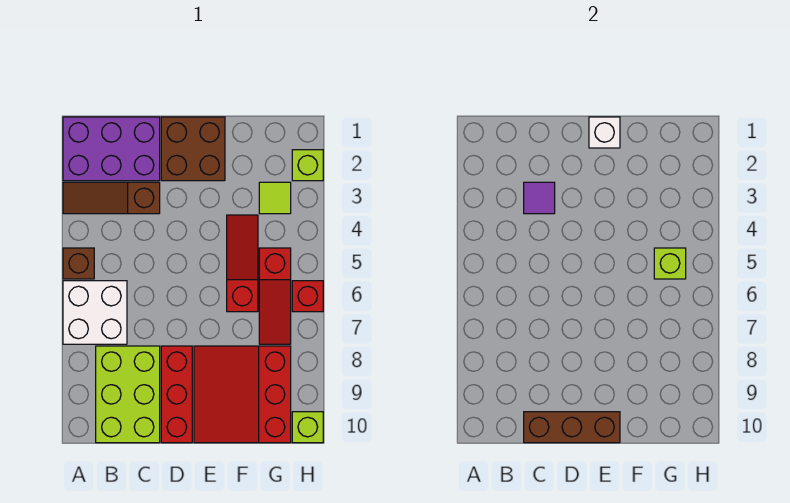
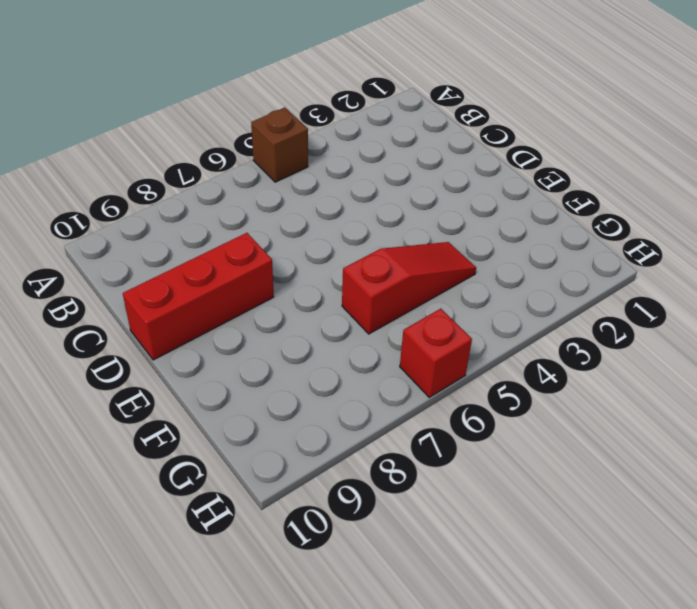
none -> purple brick A1:C2 level 1
none -> brown slope A3:C3 level 1 top C
none -> white brick A6:B7 level 1

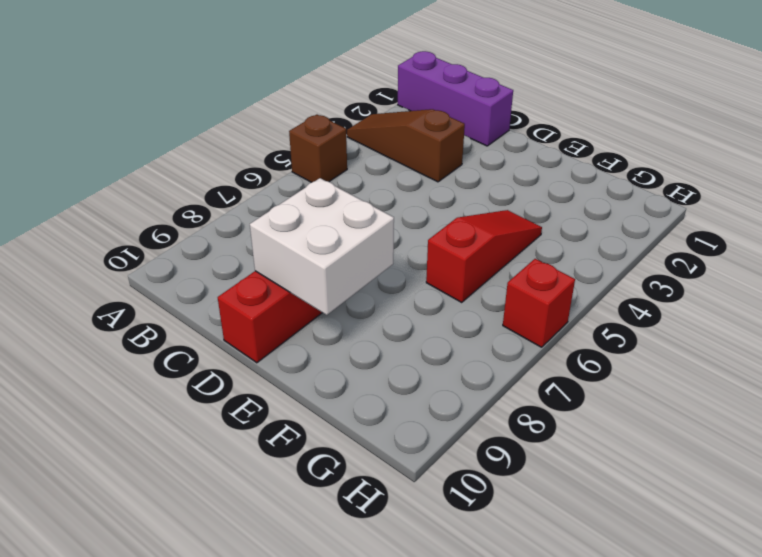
purple brick A1:C1 level 1 -> purple brick A1:C2 level 1
white brick D8:E9 level 2 -> white brick A6:B7 level 1
none -> lime brick B8:C10 level 1
none -> brown brick D1:E2 level 1
none -> red slope E8:G10 level 1 top G

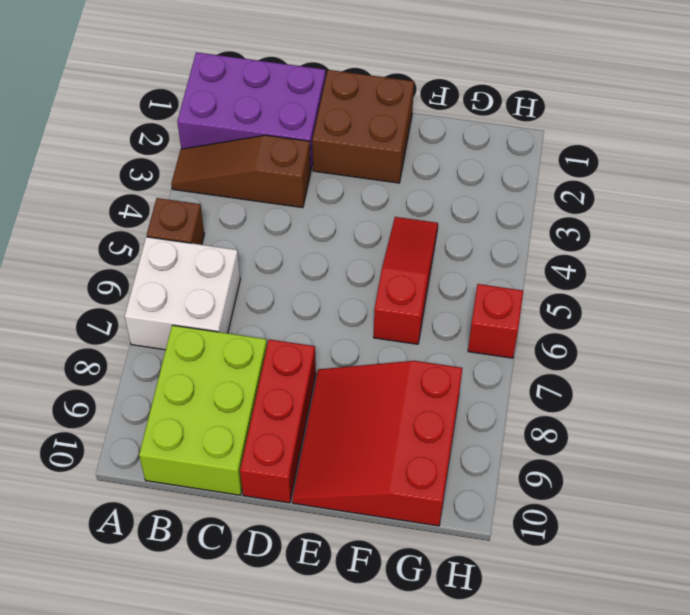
none -> lime tile G3 level 1
none -> red slope G5:G7 level 1 top 5
none -> lime brick H2 level 1

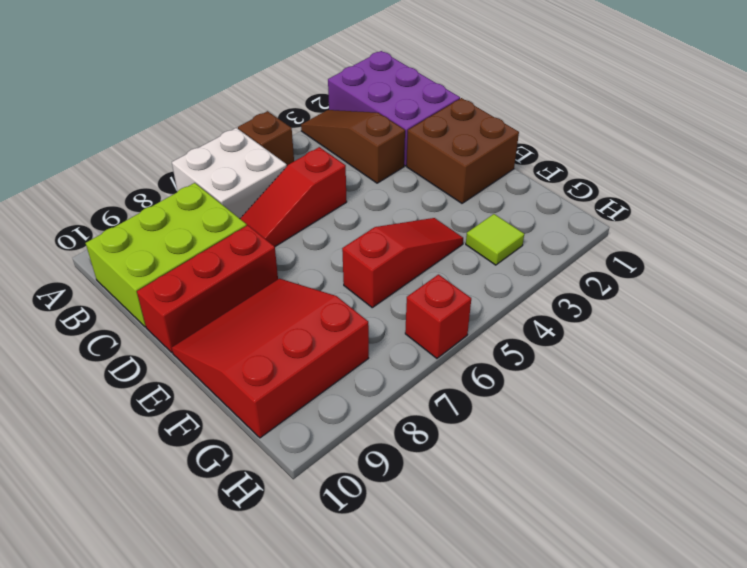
red slope C5:C7 level 1 top 5 -> red slope G5:G7 level 1 top 5
none -> lime brick H2 level 1
none -> lime brick H10 level 1
none -> purple tile C3 level 2

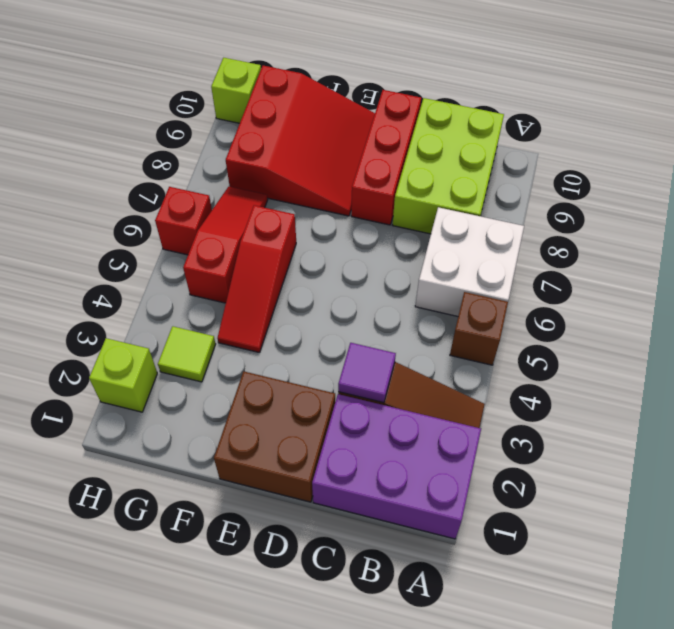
none -> brown brick C10:E10 level 2
none -> white brick E1 level 2
none -> lime brick G5 level 2

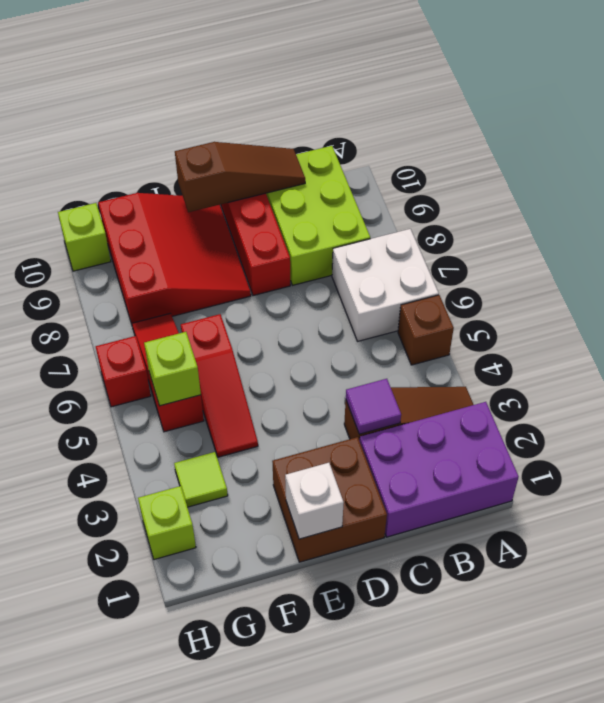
brown slope C10:E10 level 2 top E -> brown brick C10:E10 level 2

